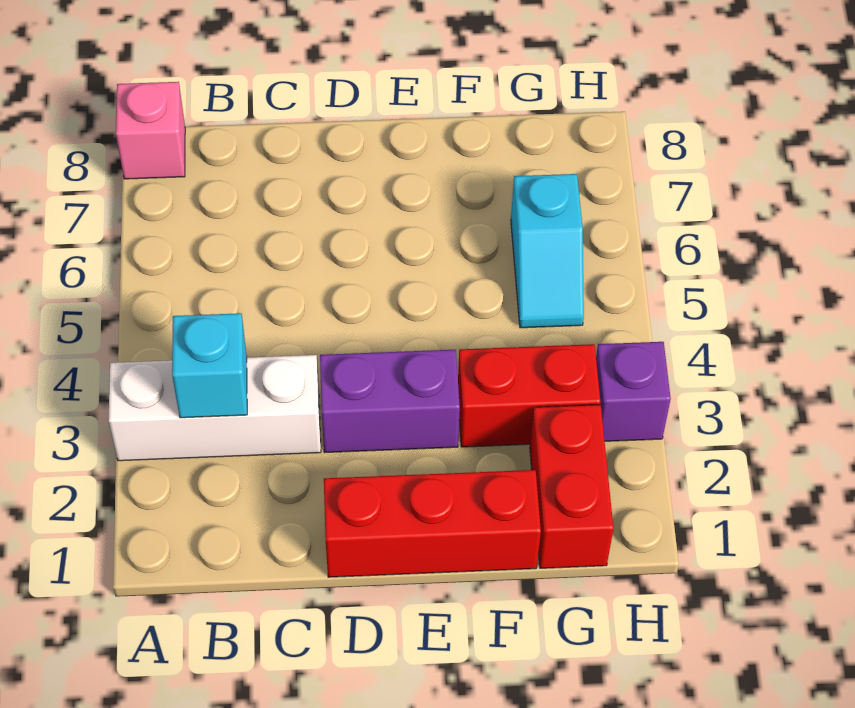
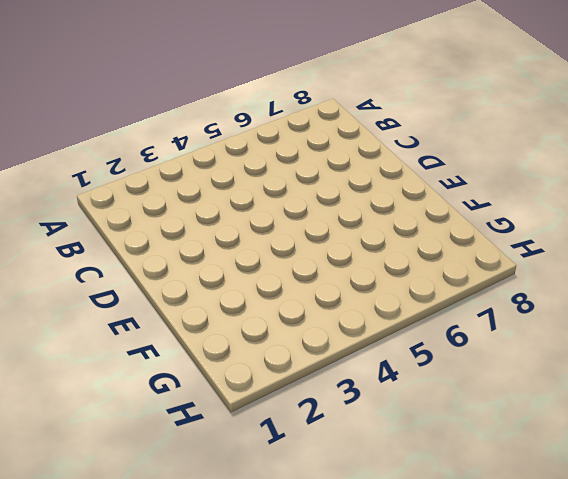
none -> white brick A3:C3 level 1
none -> pink brick A8 level 1

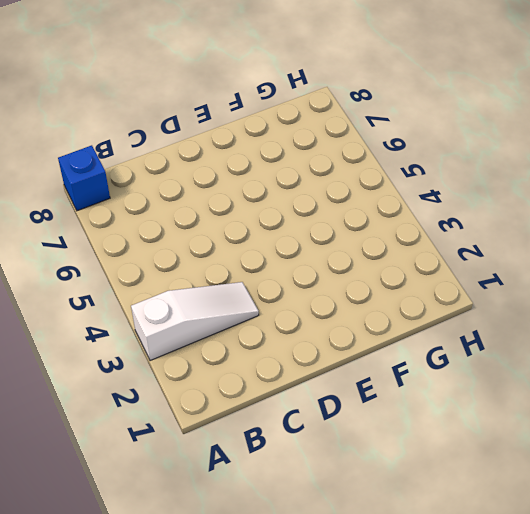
white slope A3:C3 level 1 top A -> white brick A3:C3 level 1
blue brick A8 level 1 -> pink brick A8 level 1
none -> red brick D1:F1 level 1
none -> purple brick D3:E3 level 1

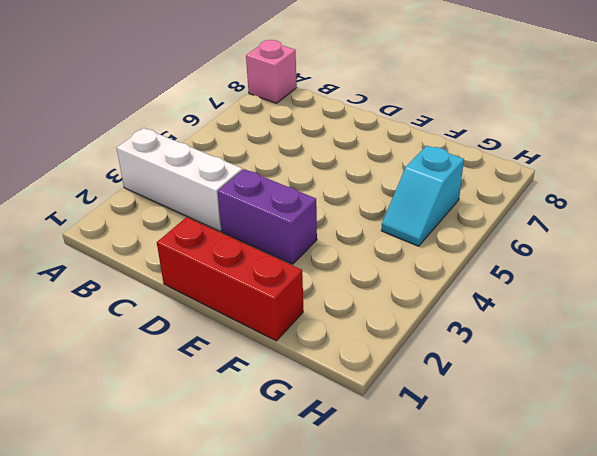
none -> red brick F3:G3 level 1
none -> red brick G1:G2 level 1

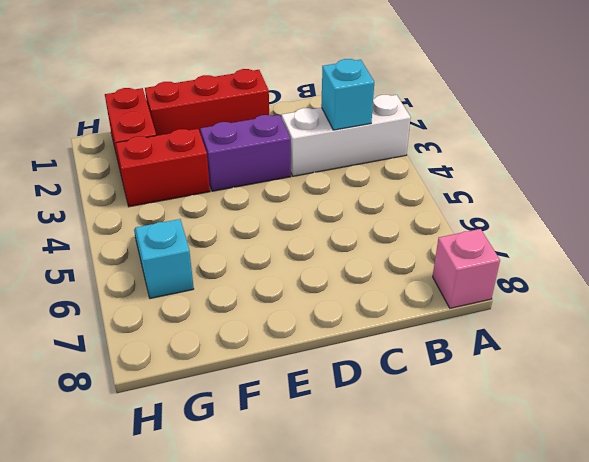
none -> purple brick H3 level 1

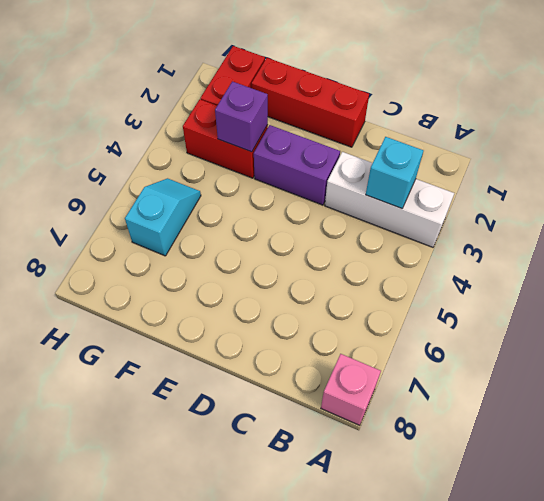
purple brick F3 level 2 -> purple brick H3 level 1

